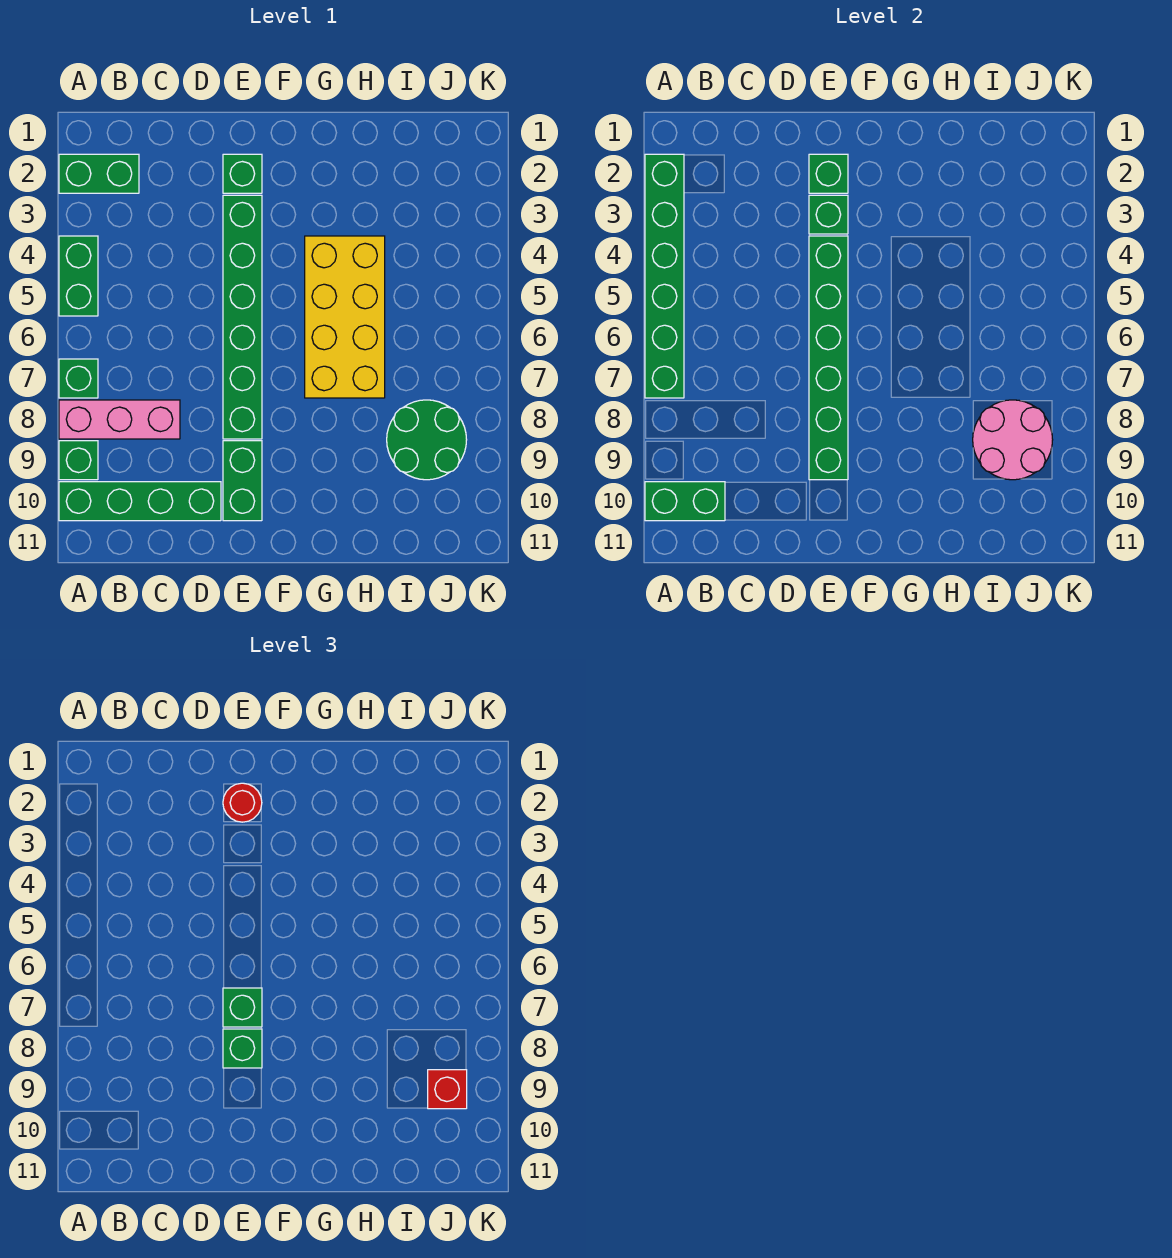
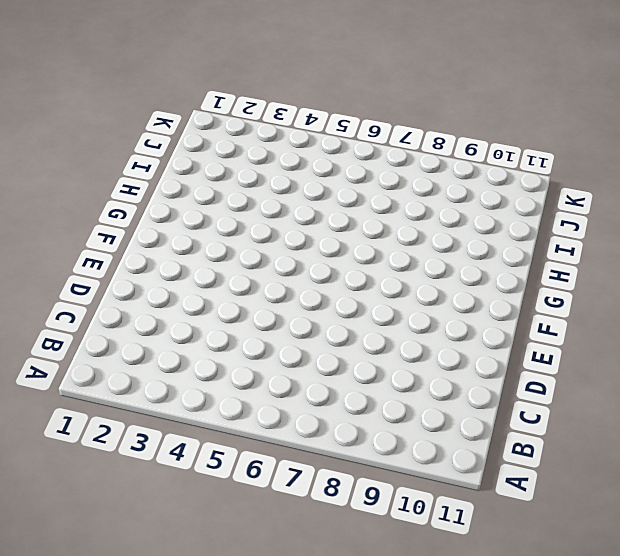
none -> green brick A2:B2 level 1
none -> green brick A4:A5 level 1
none -> green brick A7 level 1

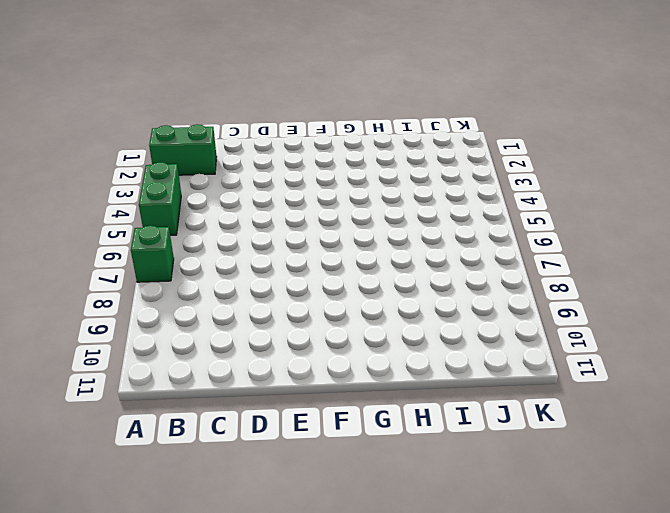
none -> pink brick A8:C8 level 1
none -> green brick A9 level 1
none -> green brick A10:D10 level 1

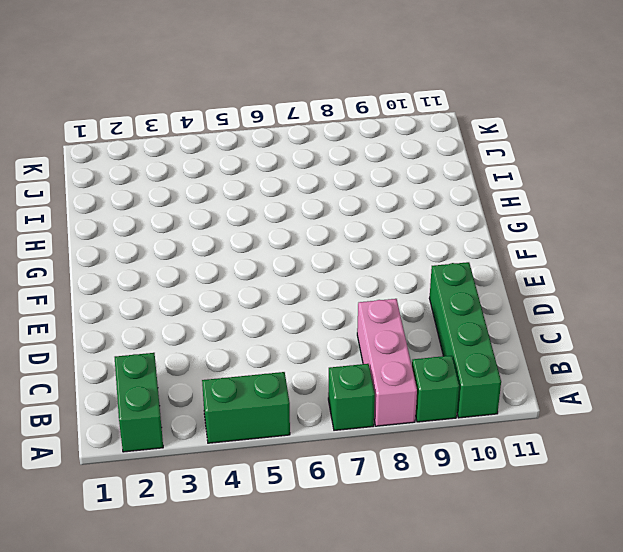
none -> green brick E2 level 1
none -> green brick E3:E8 level 1
none -> green brick E9:E10 level 1

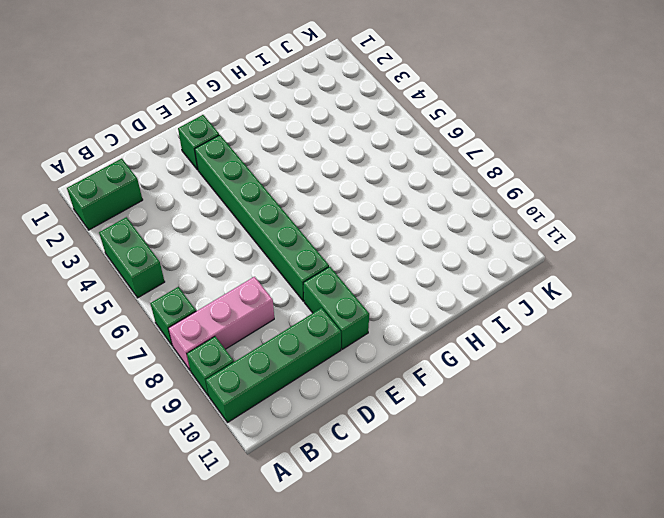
none -> yellow brick G4:H7 level 1
none -> green round brick I8:J9 level 1
none -> green brick A2:A7 level 2

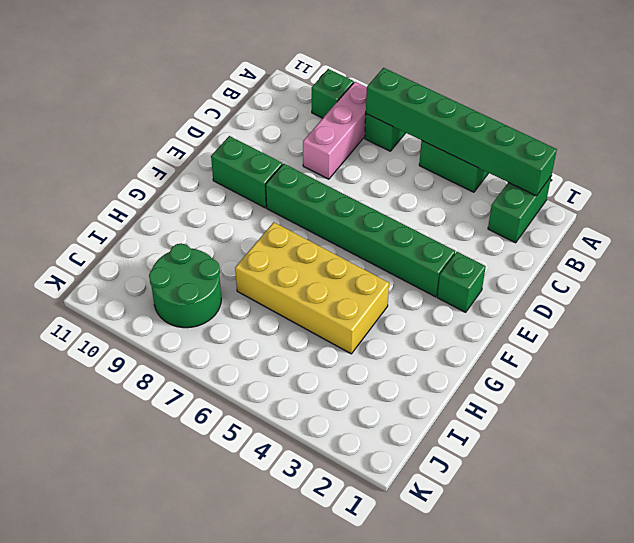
none -> green brick A10:D10 level 1
none -> green brick A10:B10 level 2
none -> green brick E2 level 2

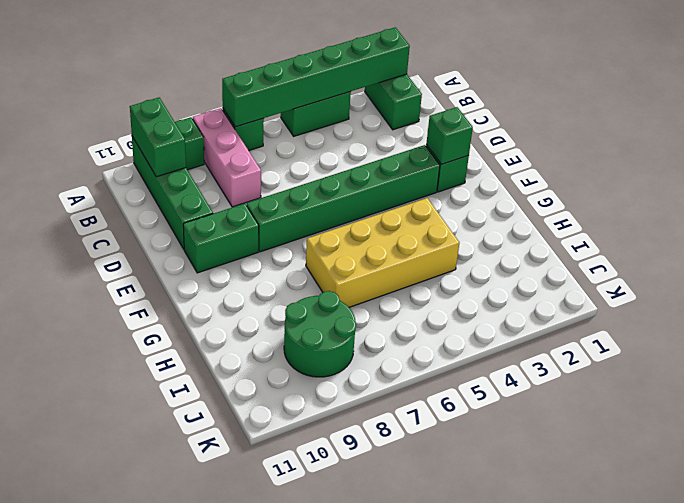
none -> green brick E3 level 2
none -> green brick E4:E9 level 2
none -> pink round brick I8:J9 level 2

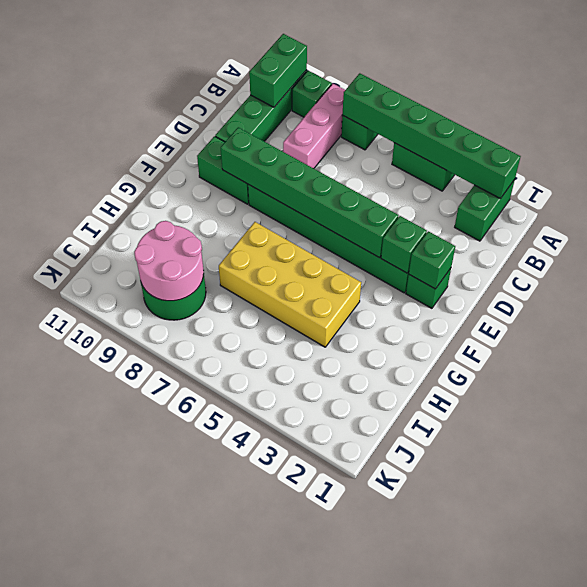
none -> red round brick E2 level 3
none -> green brick E7 level 3
none -> green brick E8 level 3

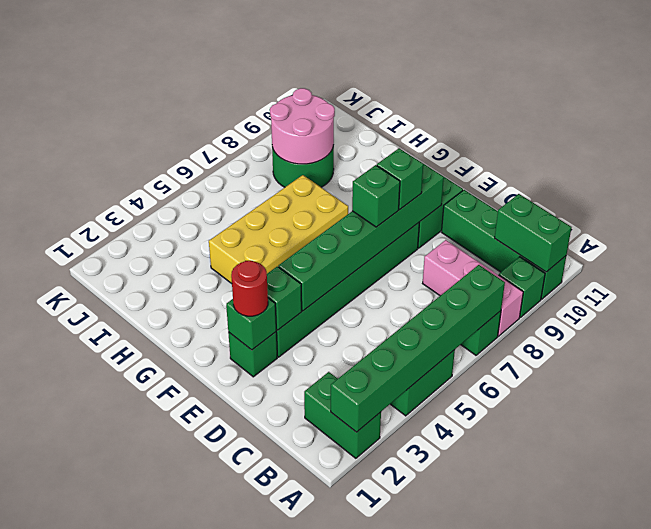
none -> red brick J9 level 3

